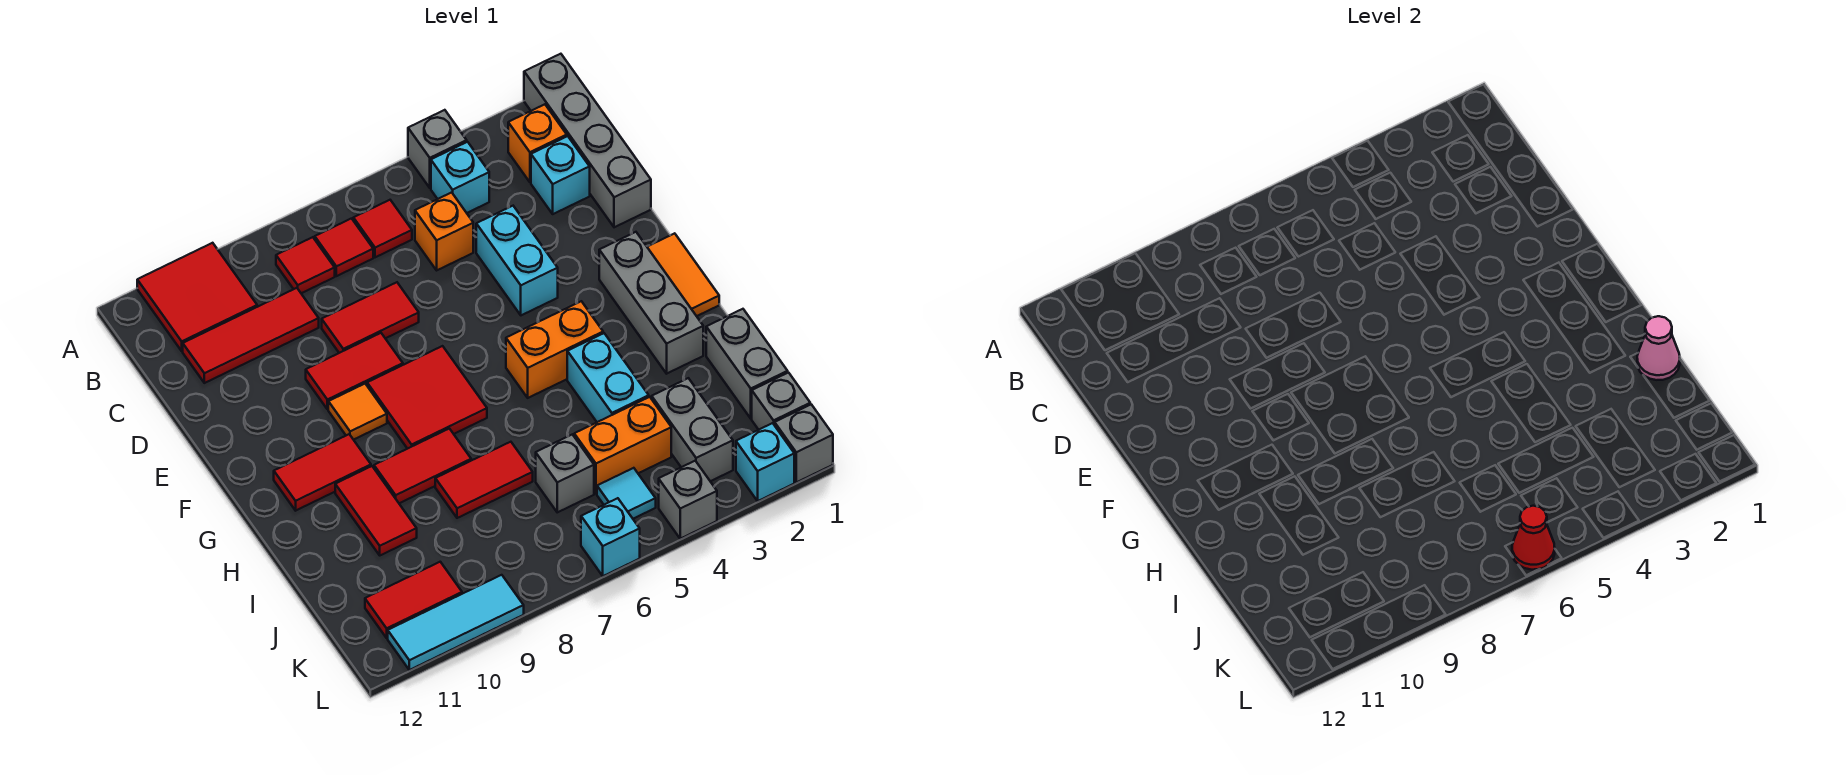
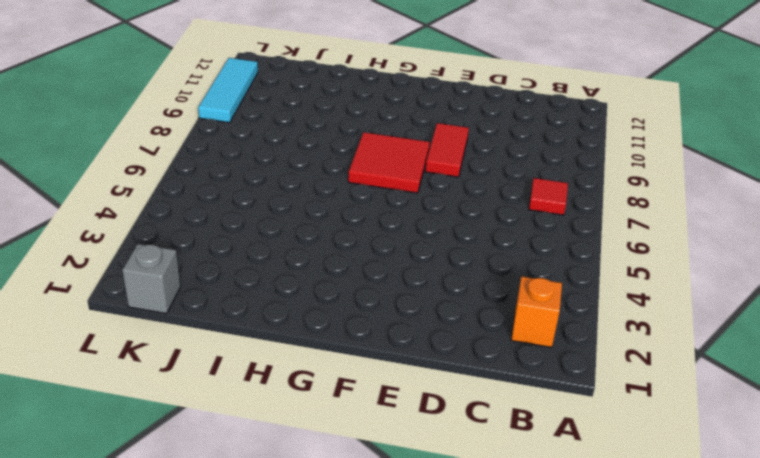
none -> grey brick A1:D1 level 1
none -> grey brick A4 level 1
none -> red tile A10:B11 level 1
none -> cyan brick B4 level 1

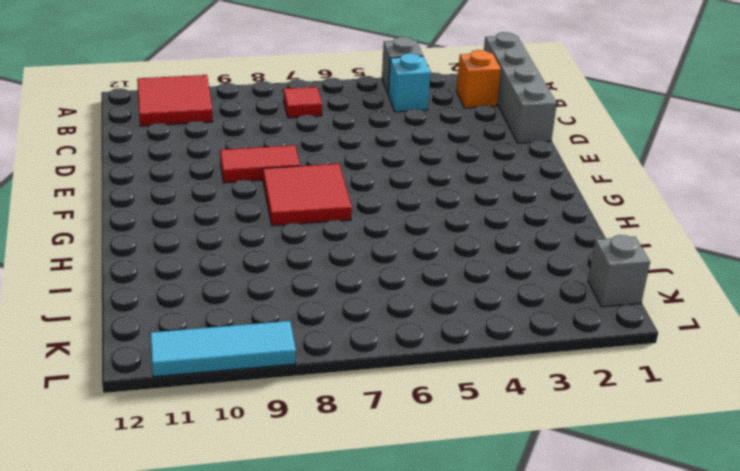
none -> red tile B6 level 1
none -> red tile B8 level 1
none -> cyan brick C2 level 1
none -> orange brick C5 level 1

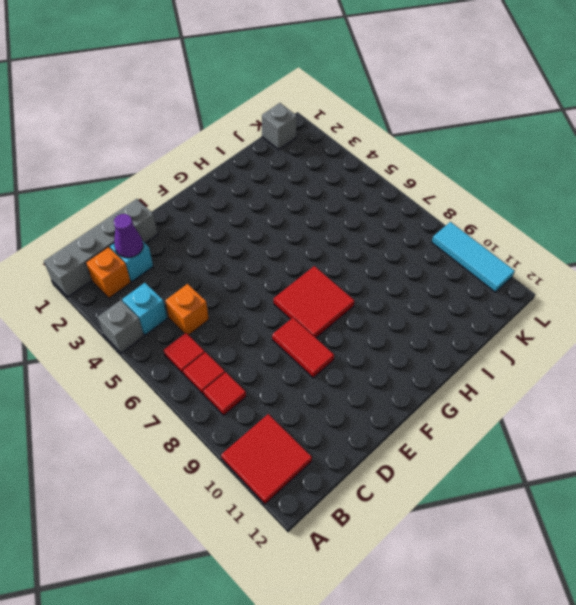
purple cone C2 level 2 -> none
none -> red tile C9:C11 level 1
none -> cyan brick D4:E4 level 1
none -> red tile D7:D8 level 1
none -> orange tile F1:G1 level 1

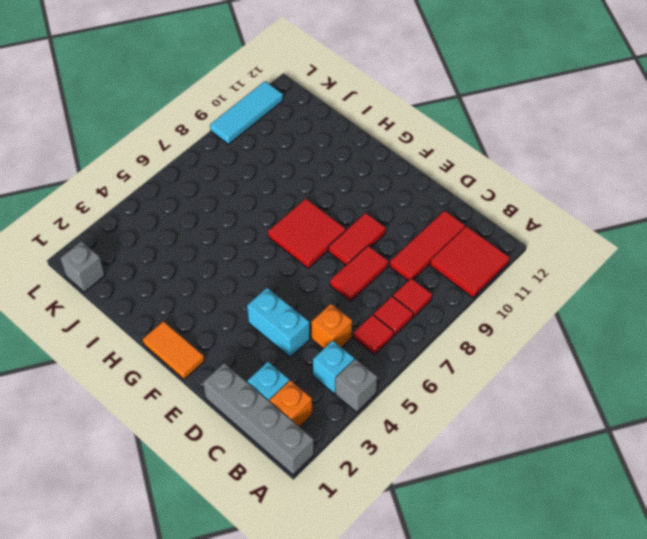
none -> grey brick F2:H2 level 1
none -> orange tile F9 level 1
none -> orange brick G4:G5 level 1
none -> red tile G10:G11 level 1

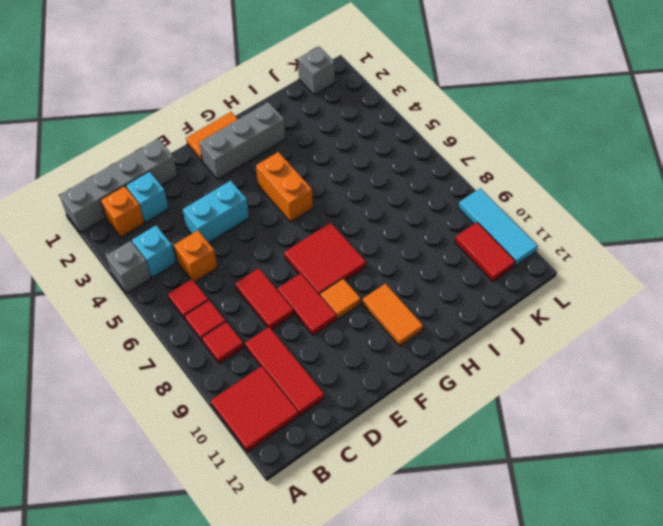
orange tile G10:G11 level 1 -> red tile G10:G11 level 1
none -> cyan brick H4:I4 level 1
none -> red tile H8:H9 level 1
none -> red tile H10:I10 level 1
none -> grey brick I1:J1 level 1

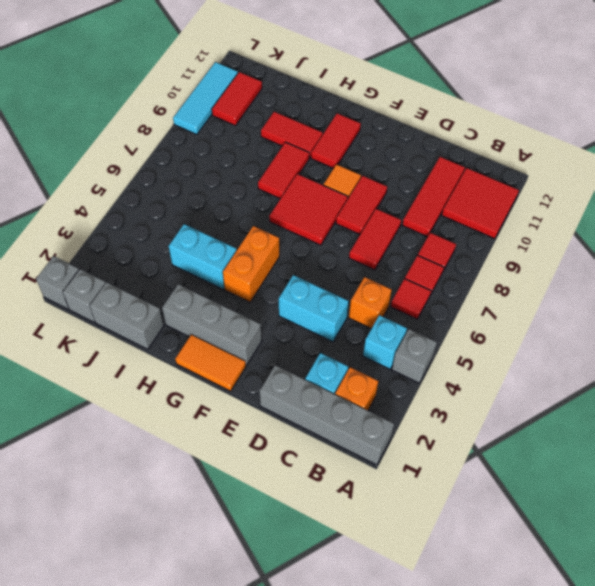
none -> red tile I7:I8 level 1
none -> grey brick J3:K3 level 1
none -> orange brick J4:J5 level 1
none -> grey brick J6 level 1

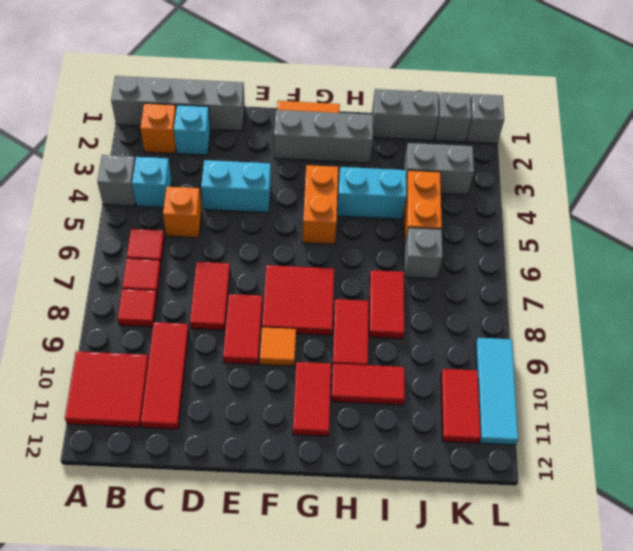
none -> cyan tile K5 level 1
none -> cyan brick L2 level 1
none -> grey brick L4 level 1
none -> cyan brick L6 level 1

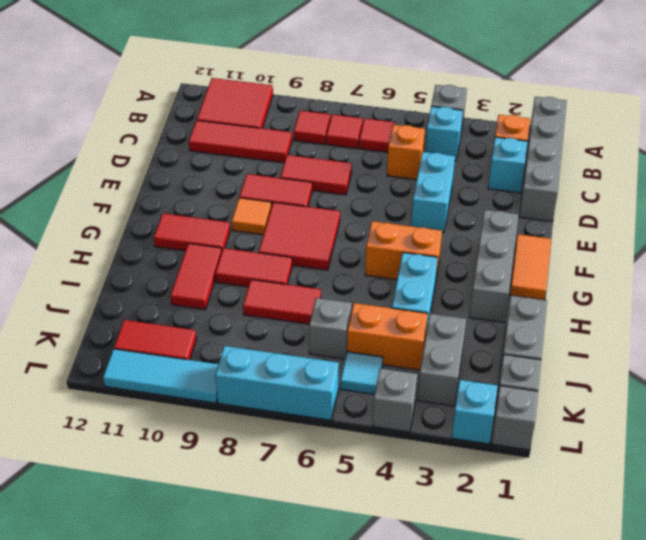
cyan brick L6:L8 level 1 -> cyan brick L6 level 1
none -> pink cone I1 level 2
none -> red cone L6 level 2

